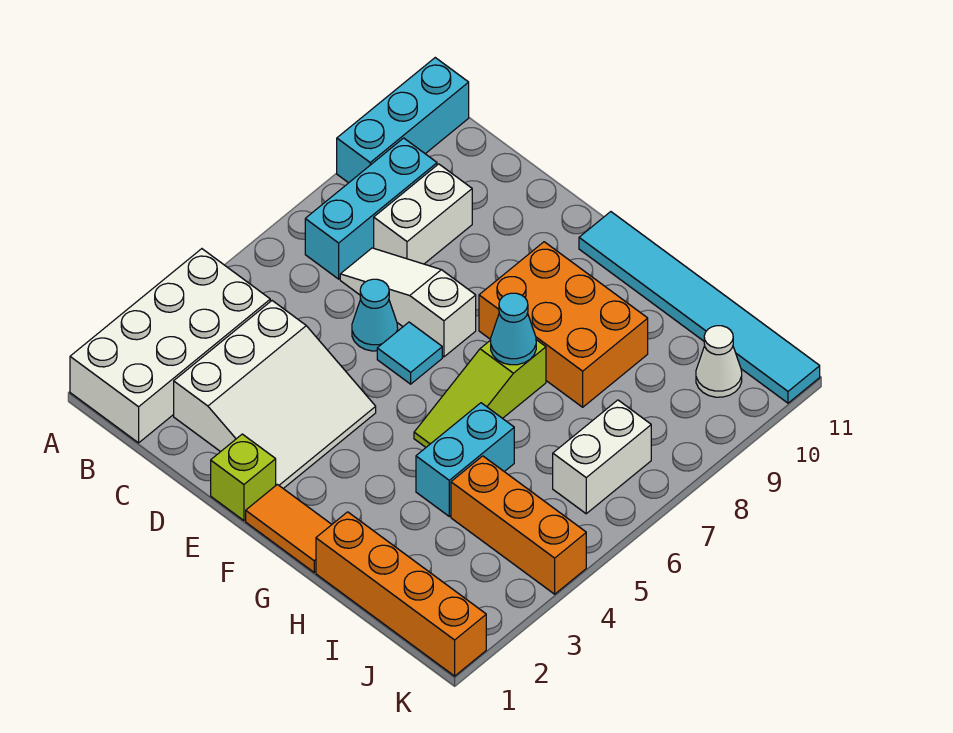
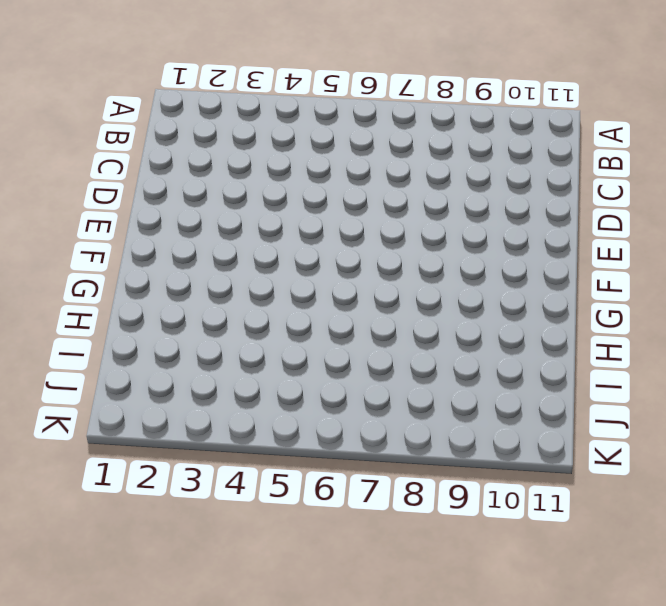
none -> white brick A1:B4 level 1
none -> cyan brick A9:A11 level 1
none -> cyan brick B7:B9 level 1

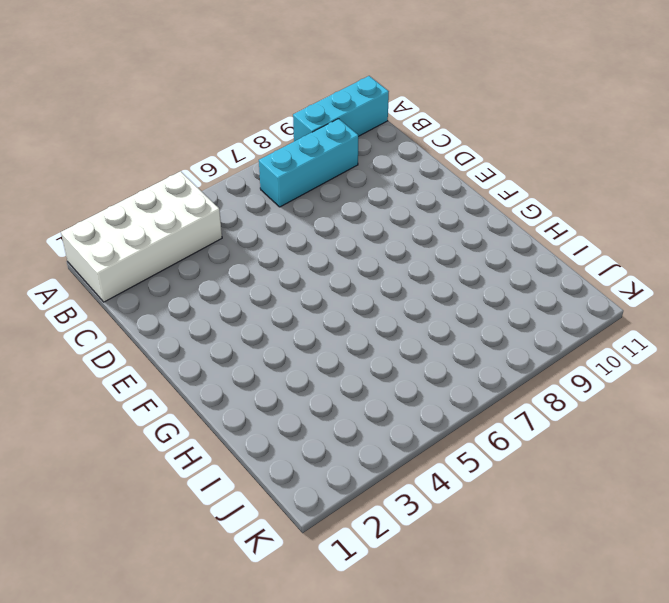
none -> white slope C2:E4 level 1 top C
none -> white slope C7:E7 level 1 top E
none -> white brick C8:C9 level 1

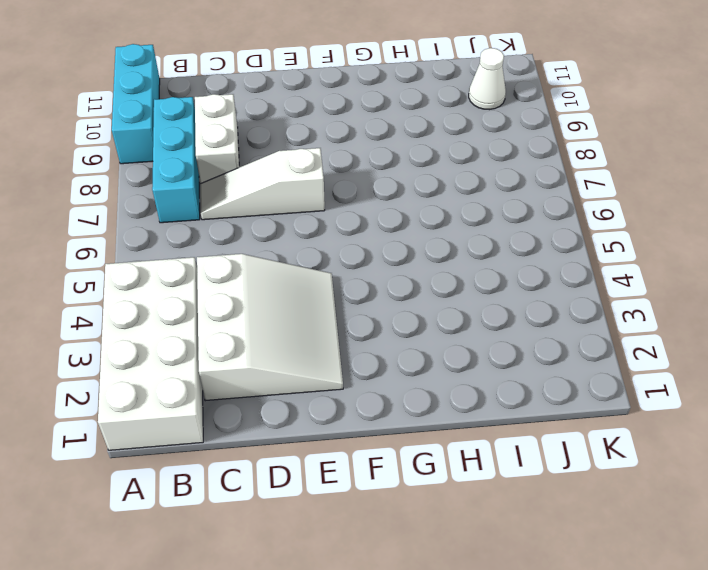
none -> cyan cone D6 level 1
none -> lime brick E1 level 1
none -> cyan tile E6 level 1

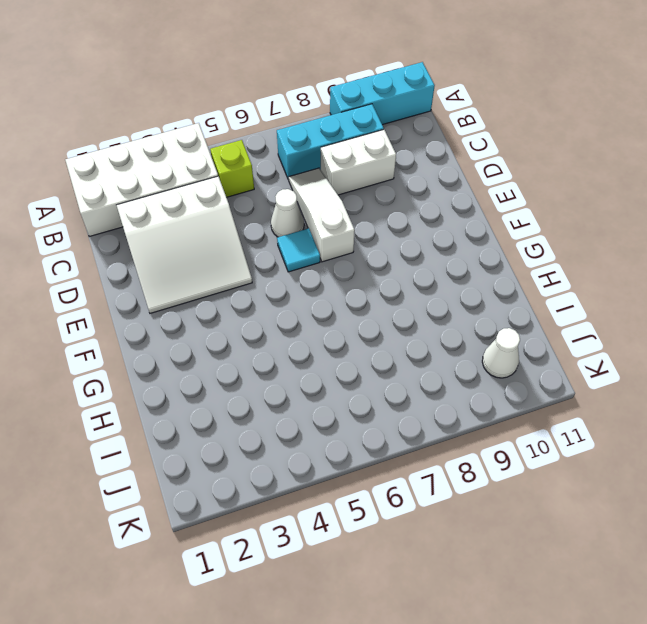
lime brick B5 level 1 -> lime brick E1 level 1
white cone D6 level 1 -> cyan cone D6 level 1
none -> orange tile F1:G1 level 1
none -> orange brick F8:H9 level 1
none -> cyan tile F11:K11 level 1

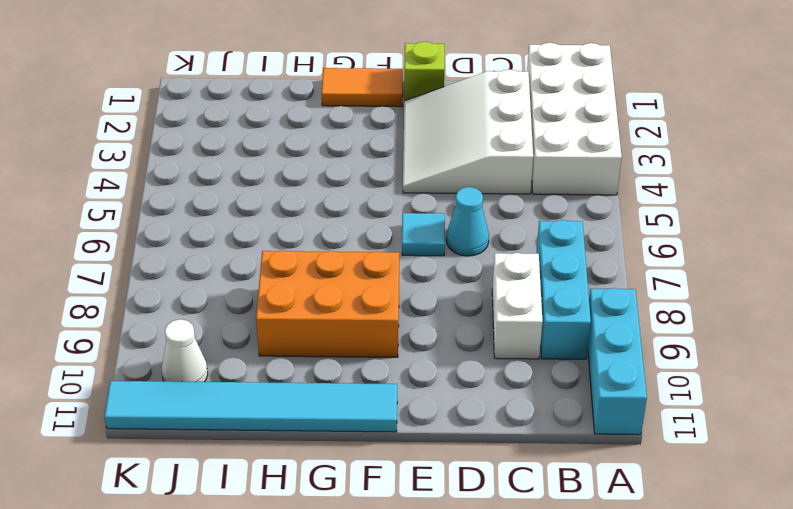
none -> white slope C7:E7 level 1 top E
none -> lime slope G5:G7 level 1 top 7
none -> orange brick H1:K1 level 1

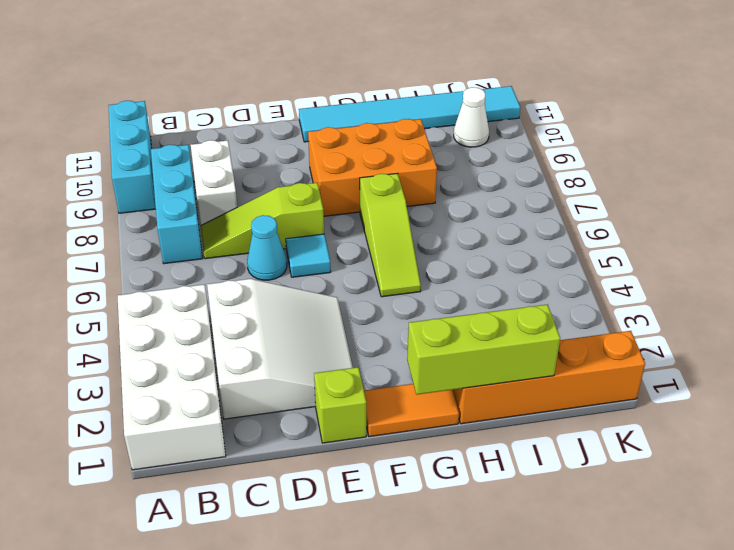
lime slope C7:E7 level 1 top E -> white slope C7:E7 level 1 top E
lime brick G1:I1 level 2 -> none
none -> cyan brick H4:H5 level 1
none -> orange brick I4:K4 level 1
none -> white brick J6:J7 level 1

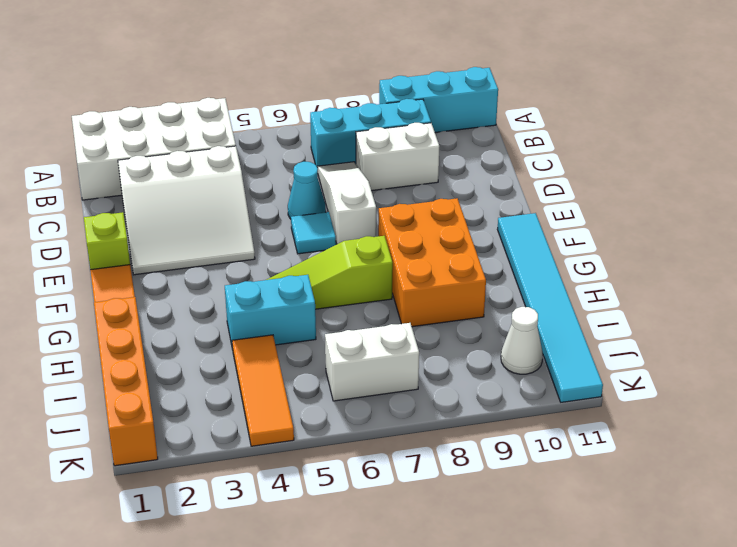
orange tile I4:K4 level 1 -> orange brick I4:K4 level 1
none -> cyan cone G7 level 2

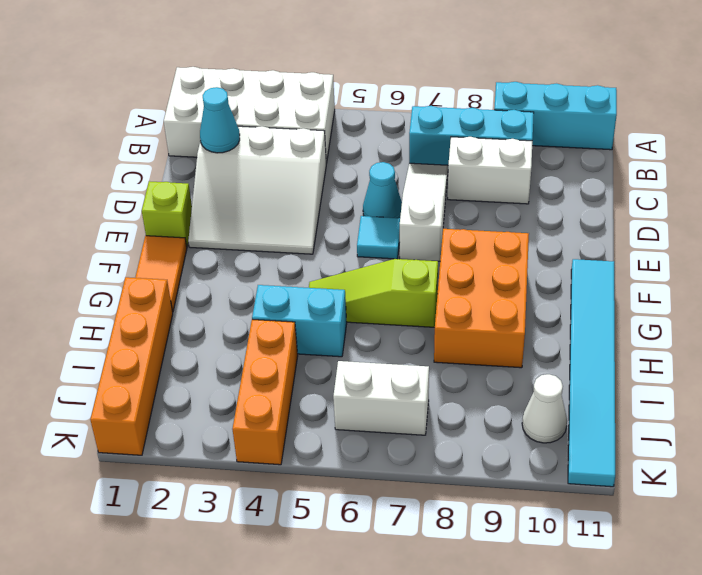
cyan cone C2 level 2 -> cyan cone G7 level 2

